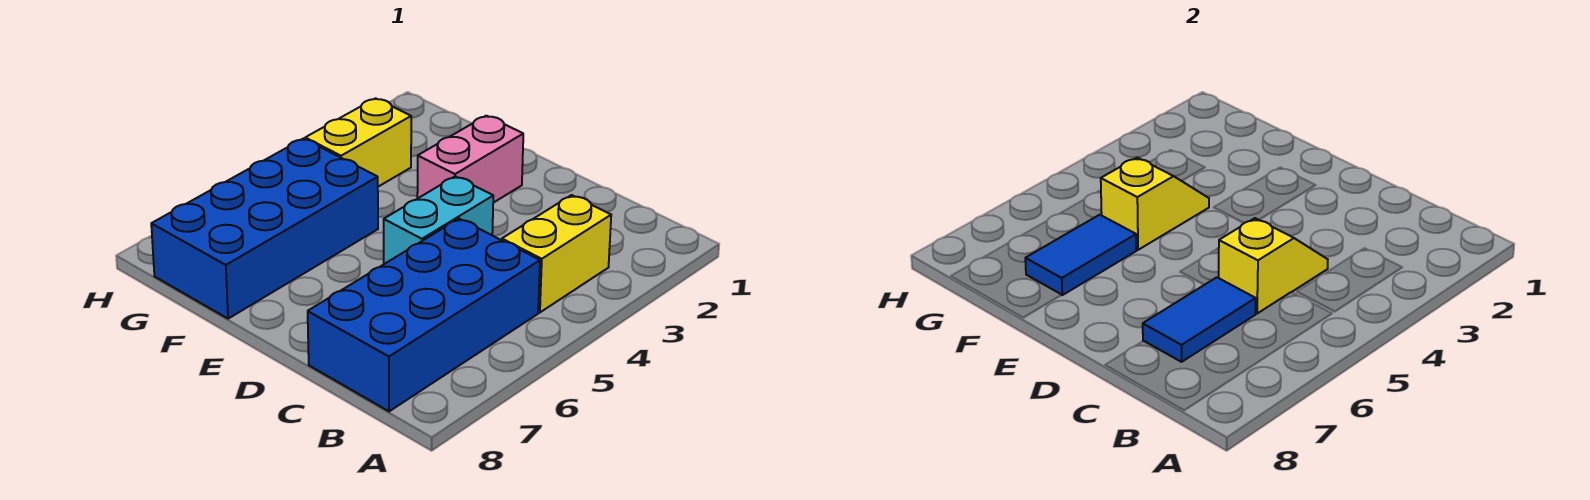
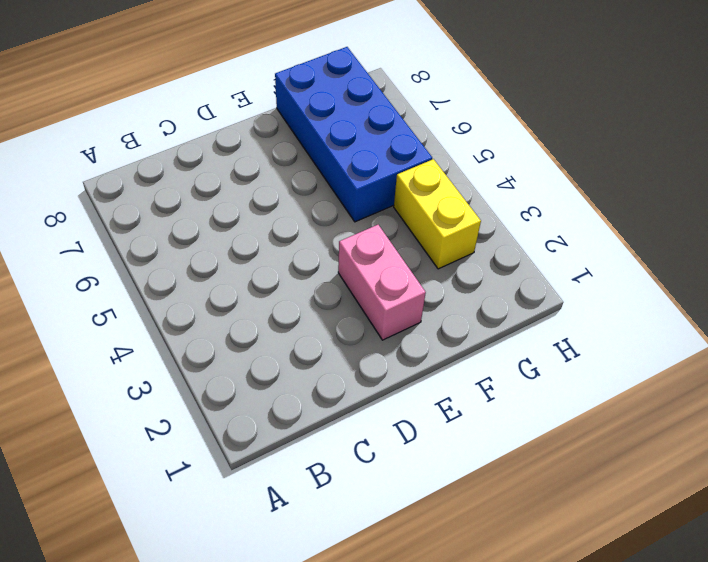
none -> yellow brick B3:B4 level 1
none -> blue brick B5:C8 level 1

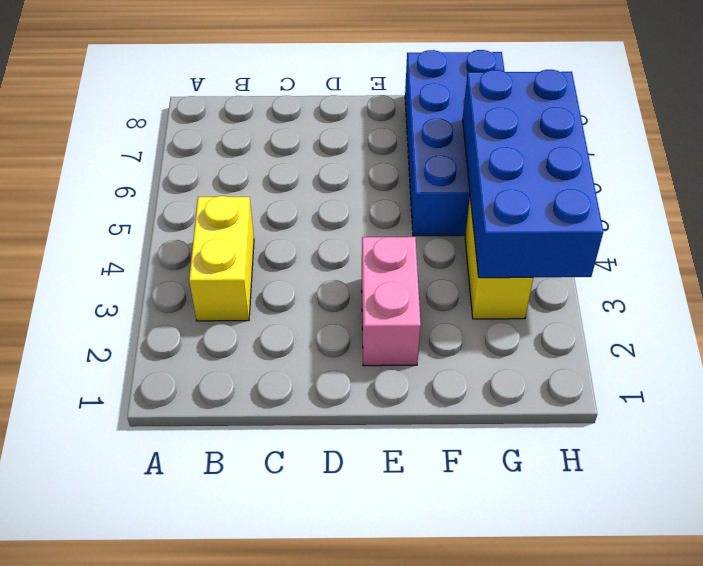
blue brick G3:H6 level 2 -> blue brick B5:C8 level 1
none -> cyan brick D4:D5 level 1
none -> yellow slope C4:C5 level 2 top 5

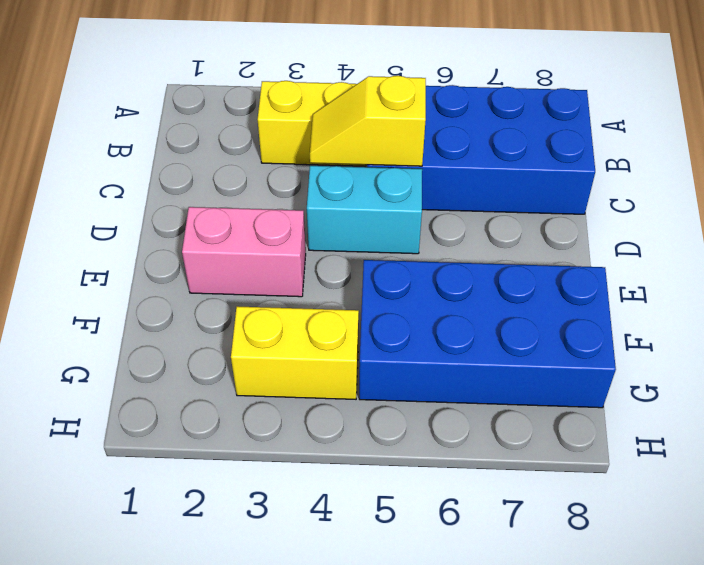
none -> blue tile C6:C7 level 2
none -> yellow slope F4:F5 level 2 top 5

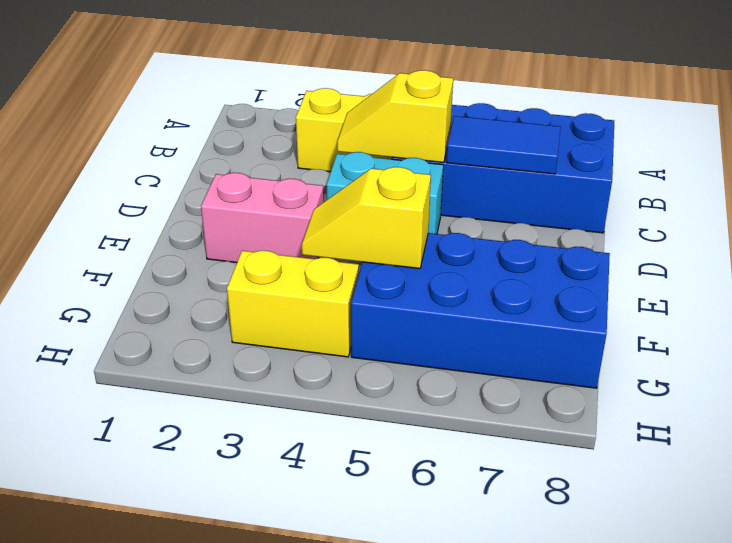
none -> blue tile F6:F7 level 2

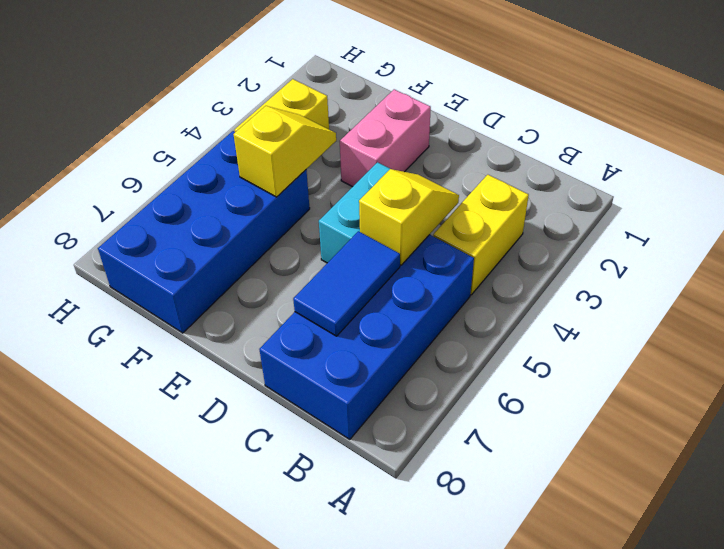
none -> blue tile F6:F7 level 2

